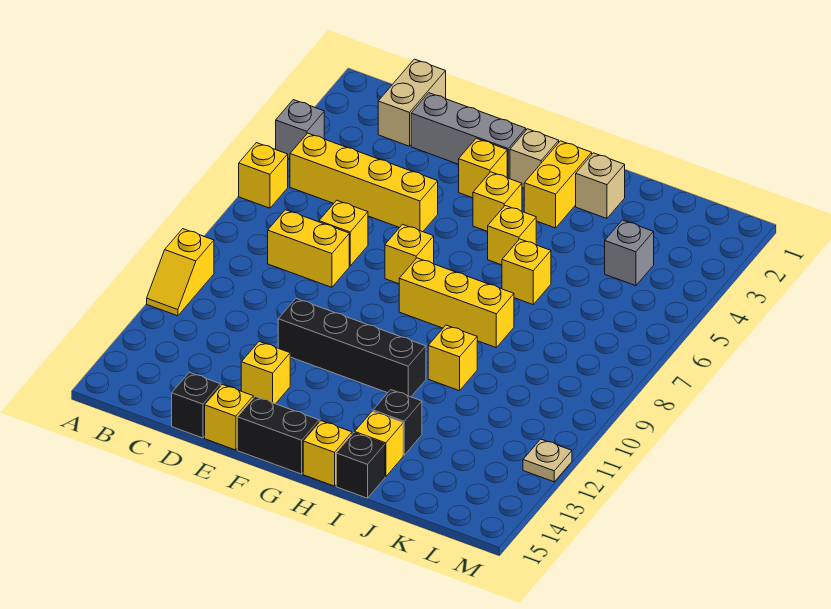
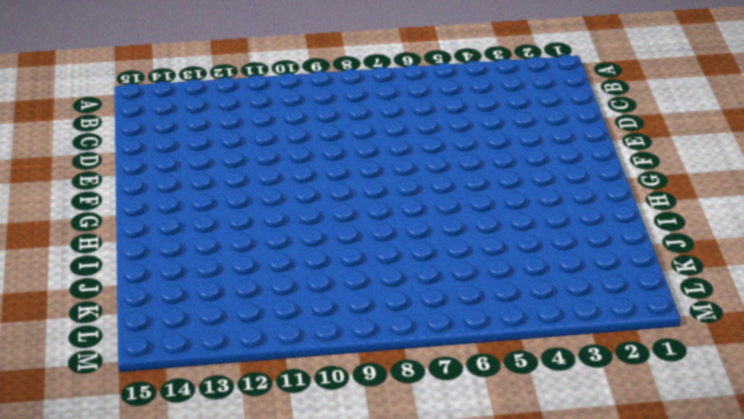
none -> grey brick A4 level 1
none -> yellow brick A6 level 1
none -> yellow slope A10:A11 level 1 top 10

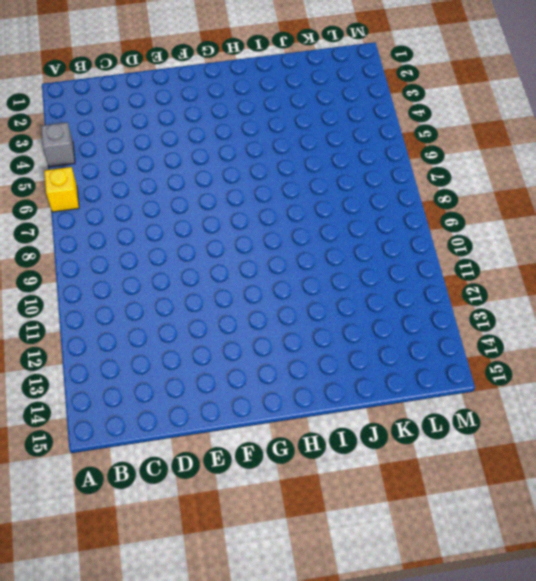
none -> yellow slope A10:A11 level 1 top 10
none -> yellow brick B5:E5 level 1
none -> tan brick C1:C2 level 1

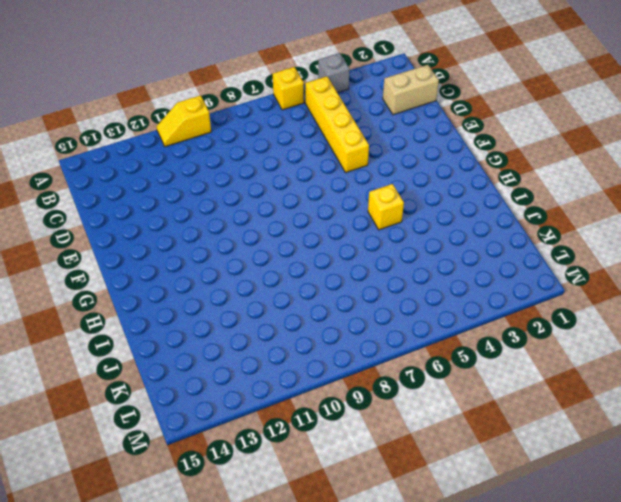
none -> yellow brick C8:D8 level 1
none -> grey brick D2:F2 level 1
none -> yellow brick D7 level 1

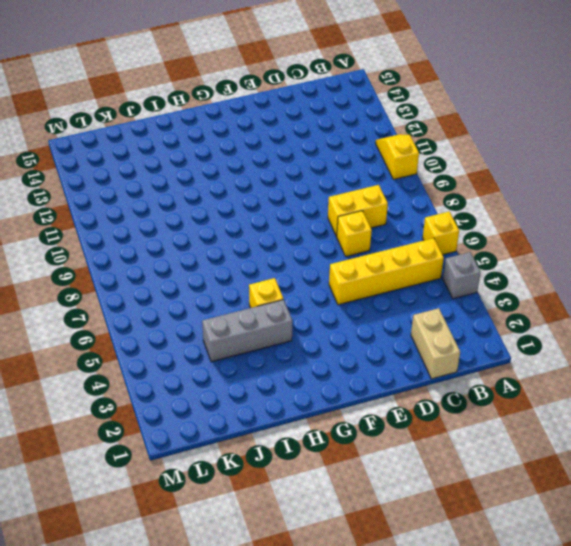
grey brick H4:J4 level 1 -> grey brick D2:F2 level 1
none -> black brick D15 level 1
none -> black brick E11:H11 level 1
none -> yellow brick E13 level 1

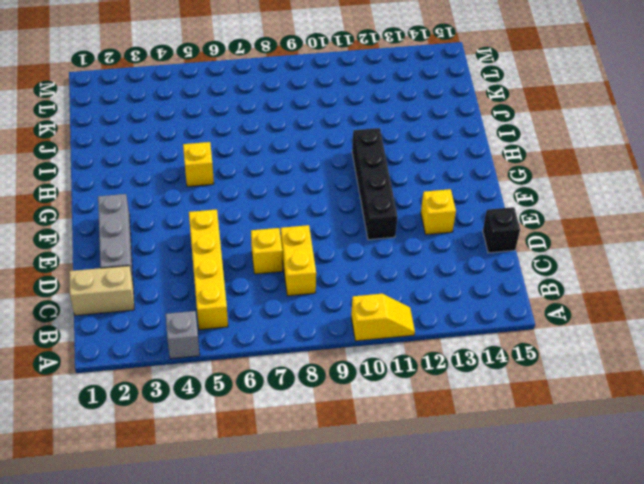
none -> yellow brick A6 level 1
none -> yellow brick E15 level 1
none -> yellow brick F3 level 1

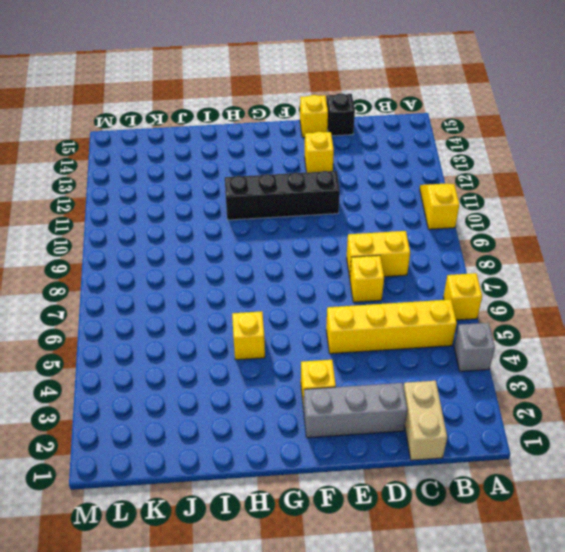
none -> yellow brick F7 level 1
none -> black brick F15:G15 level 1
none -> tan brick G2 level 1

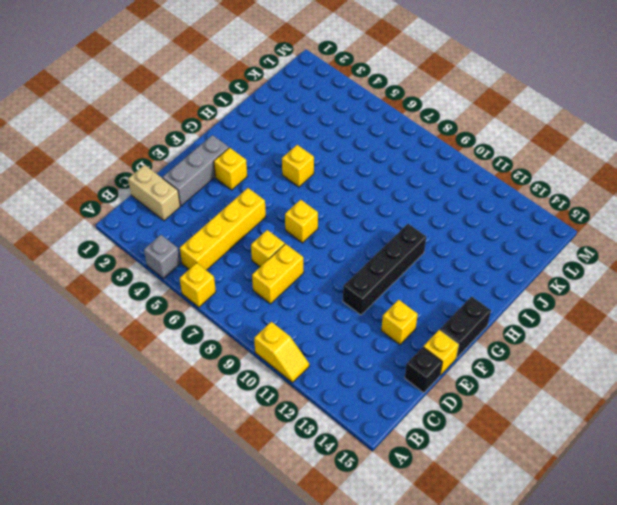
none -> tan brick G2 level 1
none -> yellow brick G4 level 1
none -> yellow brick G8:I8 level 1

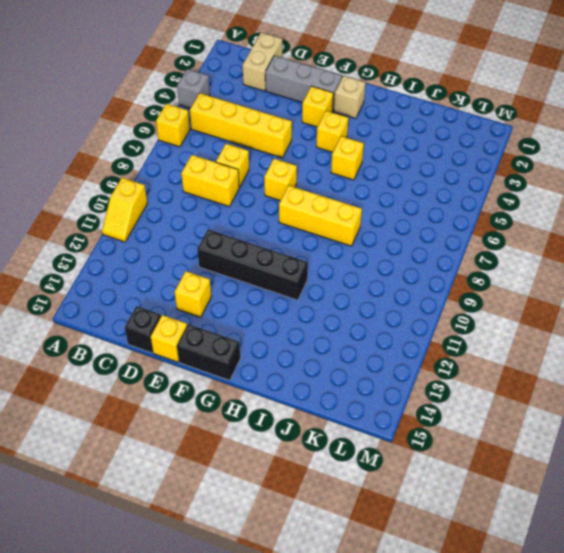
none -> yellow brick H2:H3 level 1
none -> yellow brick H15 level 1
none -> tan brick I2 level 1

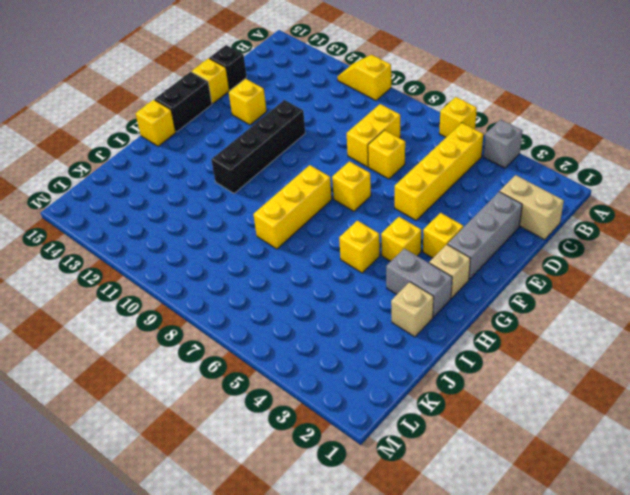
grey brick H2:H3 level 1 -> yellow brick H2:H3 level 1
none -> yellow brick I6 level 1
none -> yellow brick I10 level 1
none -> black brick I13 level 1

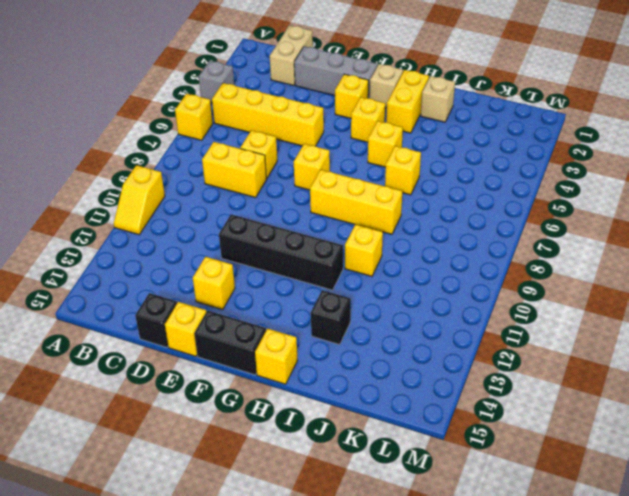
none -> yellow brick I14 level 1
none -> black brick I15 level 1
none -> grey brick K4 level 1

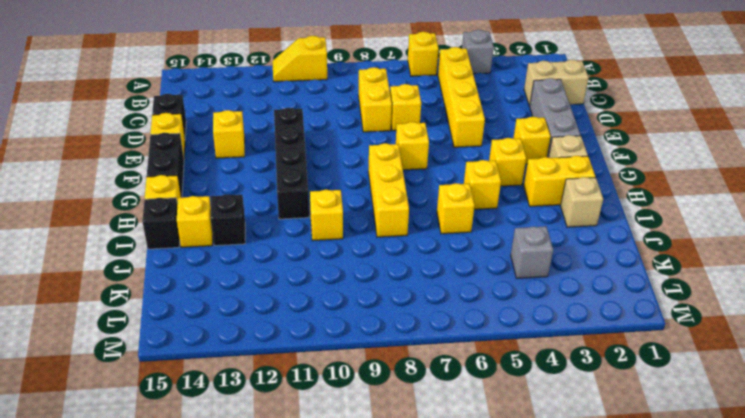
none -> tan plate M12 level 1

